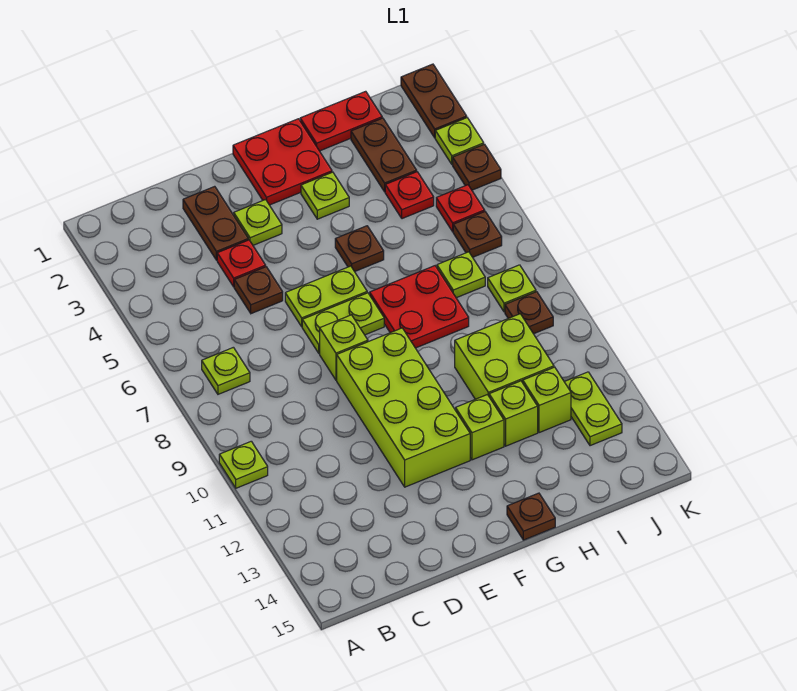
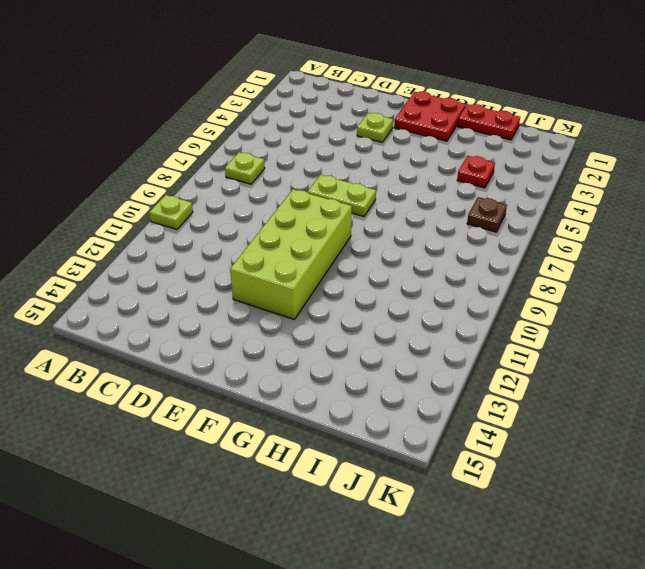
none -> brown plate D2:D3 level 1
none -> red plate D4 level 1
none -> brown plate D5 level 1
none -> lime plate E6:F6 level 1

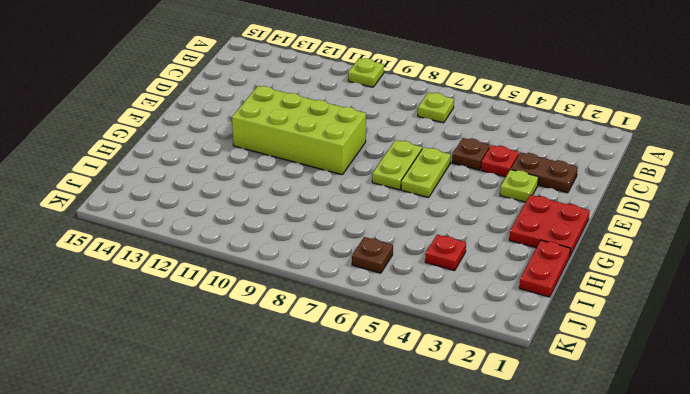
none -> lime brick E8 level 1
none -> lime plate G3 level 1
none -> brown plate G5 level 1
none -> red plate G7:H8 level 1

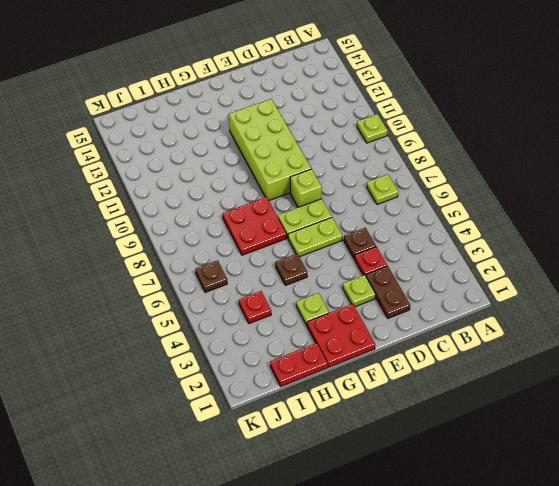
none -> lime brick G12 level 1
none -> brown plate G15 level 1
none -> lime brick H10:I11 level 1
none -> lime brick H12 level 1

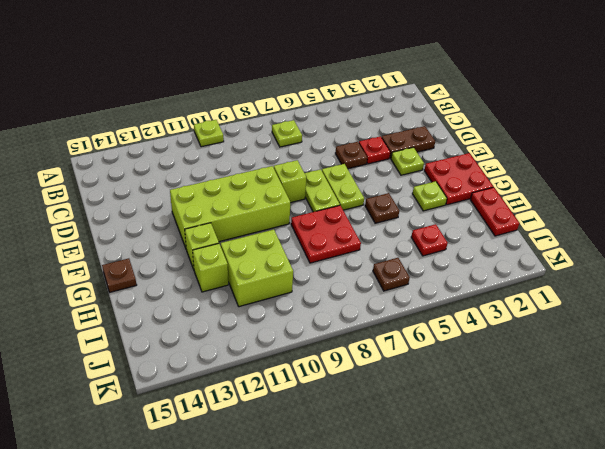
none -> brown plate I2:I3 level 1
none -> lime plate I7 level 1
none -> lime brick I12 level 1
none -> red plate J5 level 1

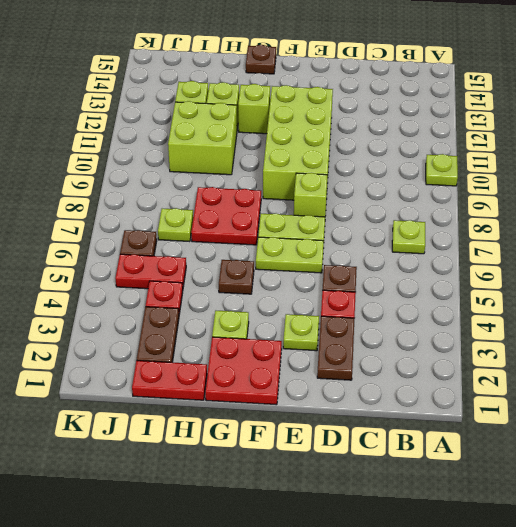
red plate I5:J5 level 1 -> red plate J5 level 1
none -> lime plate J8 level 1
none -> brown plate J9 level 1
none -> lime plate J12:J13 level 1
none -> brown plate K1:K2 level 1

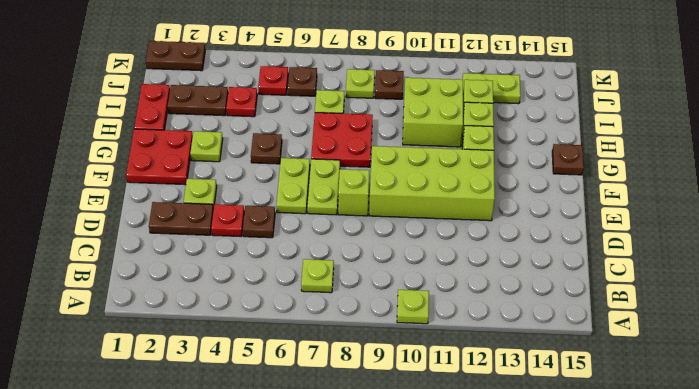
none -> lime plate K3 level 1
none -> brown plate K4 level 1

